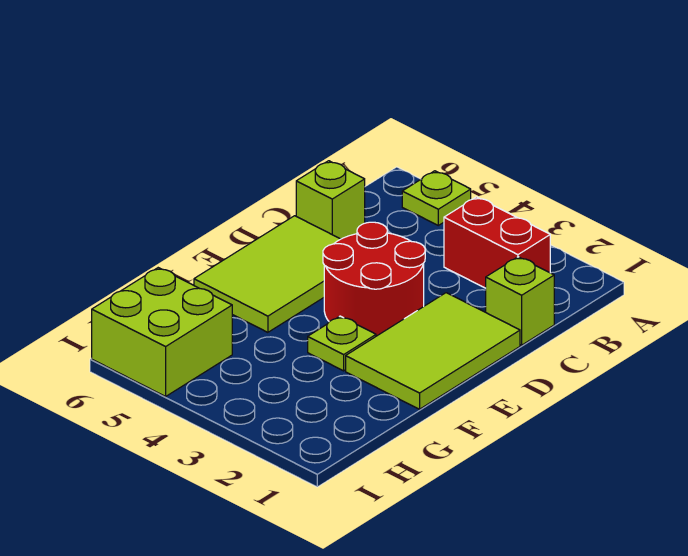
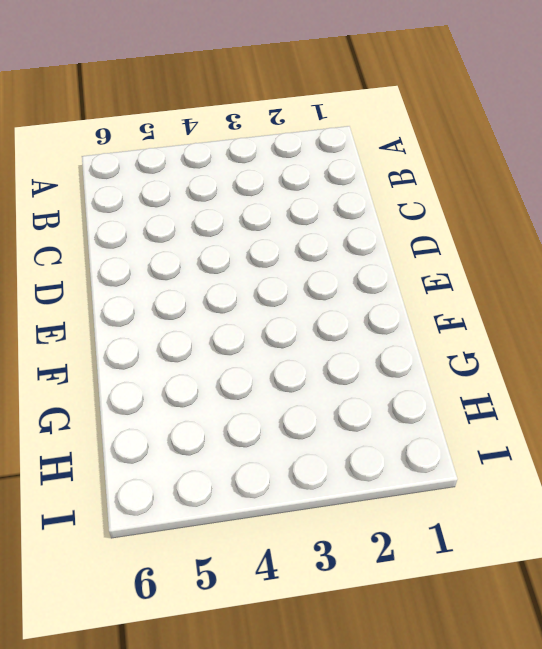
none -> lime plate A5 level 1
none -> red brick B2:B3 level 1

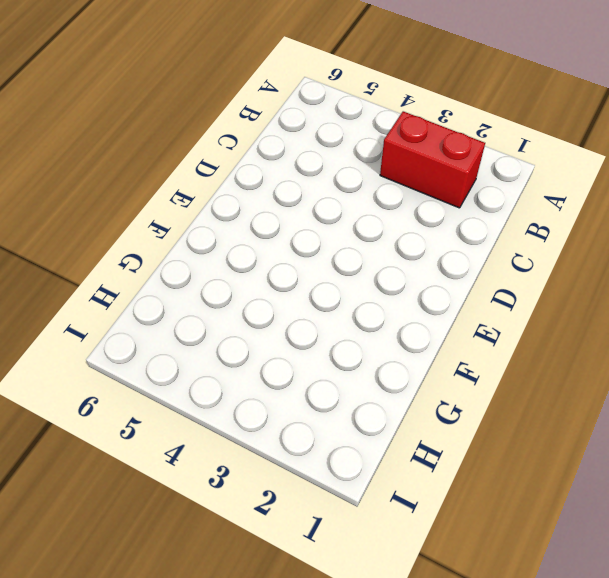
none -> lime plate A5 level 1
none -> lime brick C1 level 1

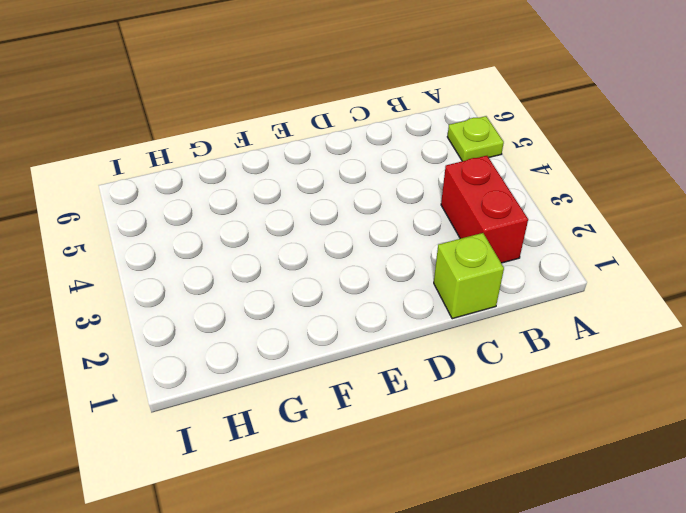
none -> lime brick C6 level 1
none -> lime tile D1:F2 level 1

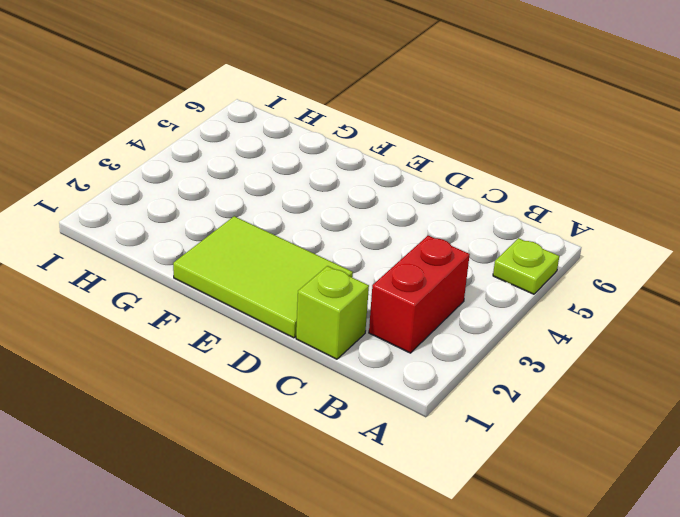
none -> lime brick C6 level 1
none -> red round brick D3:E4 level 1

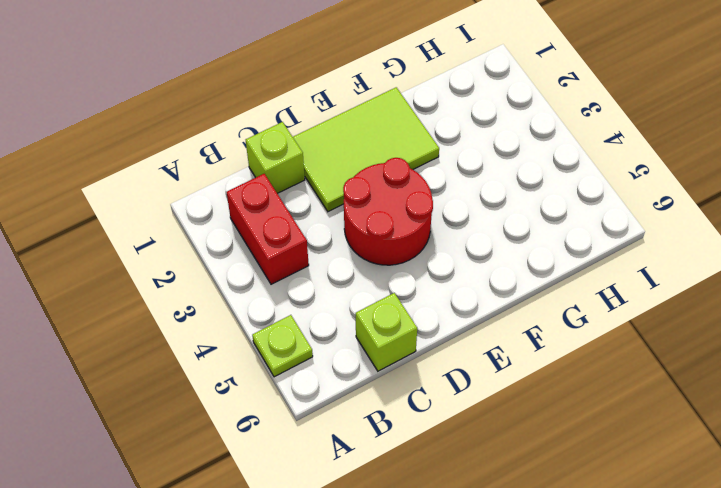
none -> lime tile D5:F6 level 1
none -> lime plate F3 level 1

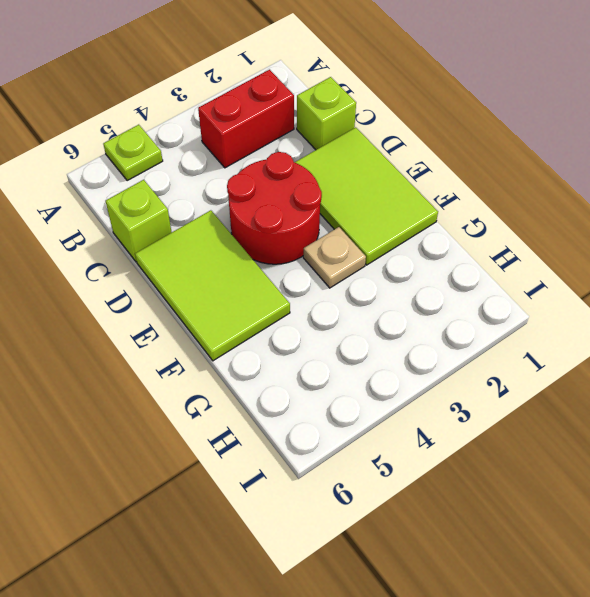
tan plate F3 level 1 -> lime plate F3 level 1
none -> lime brick H5:I6 level 1

